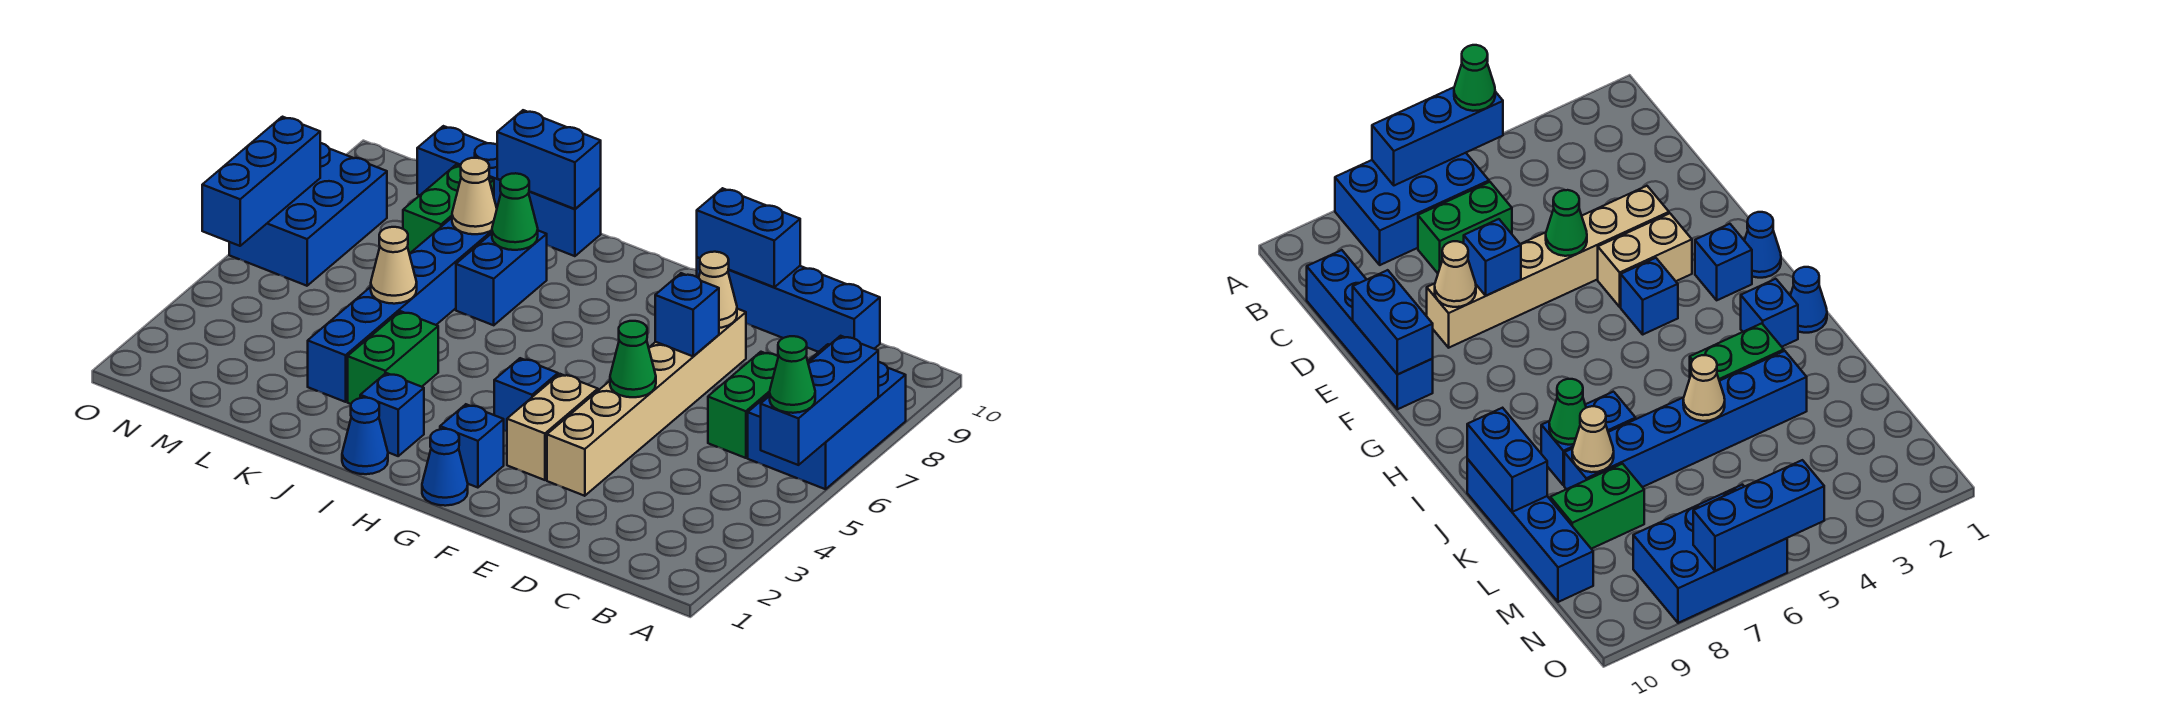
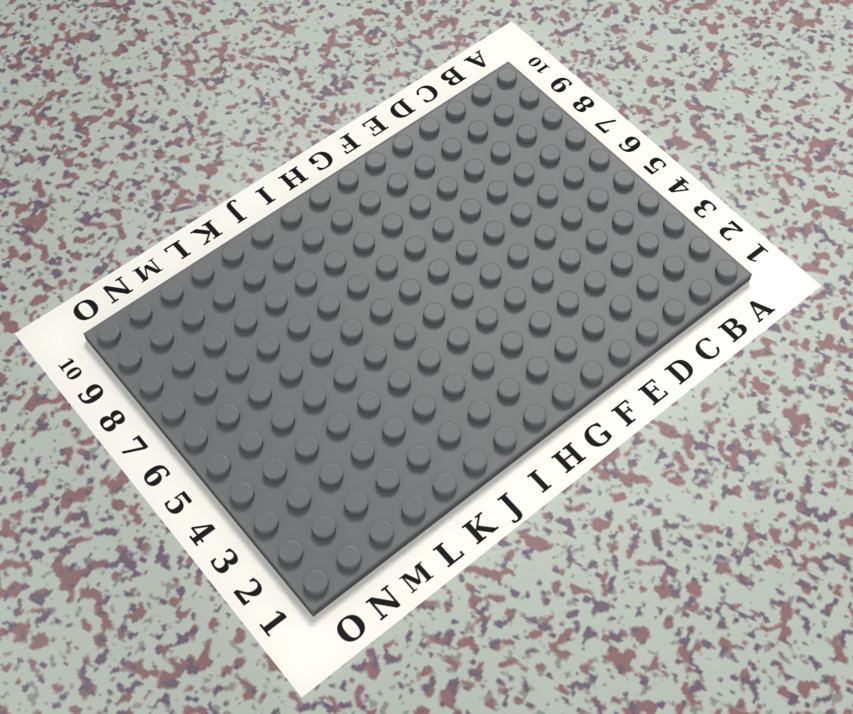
none -> blue brick A6:B8 level 1
none -> green brick C6:C7 level 1
none -> blue brick C10:F10 level 1

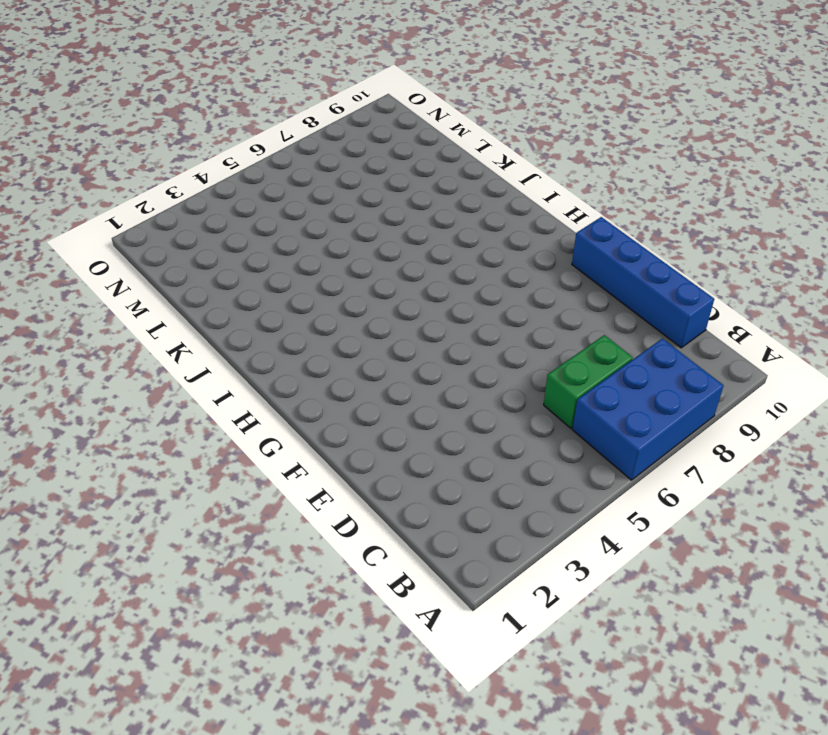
none -> tan brick E3:E8 level 1
none -> tan brick F3:F4 level 1
none -> blue cone G1 level 1

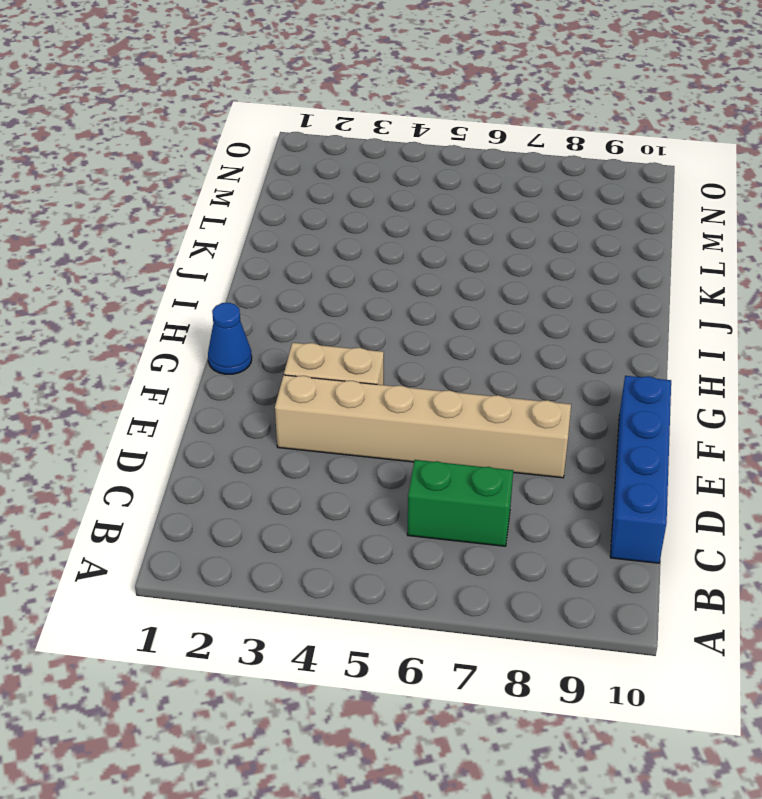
none -> blue brick A6:B8 level 1
none -> blue brick G2 level 1
none -> blue brick G4 level 1

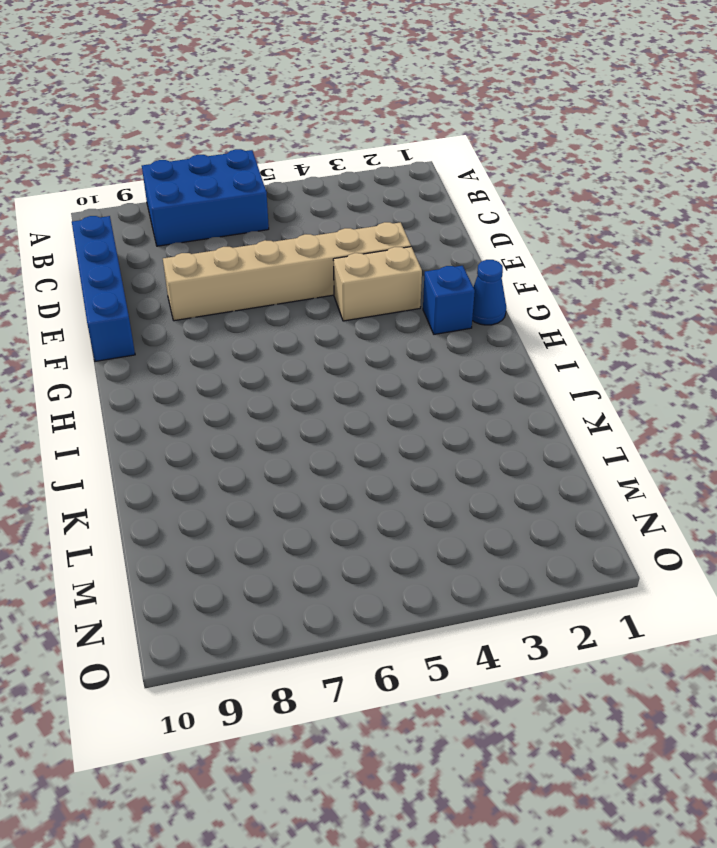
none -> green brick C6:C7 level 1
none -> blue brick G4 level 1
none -> blue cone I1 level 1

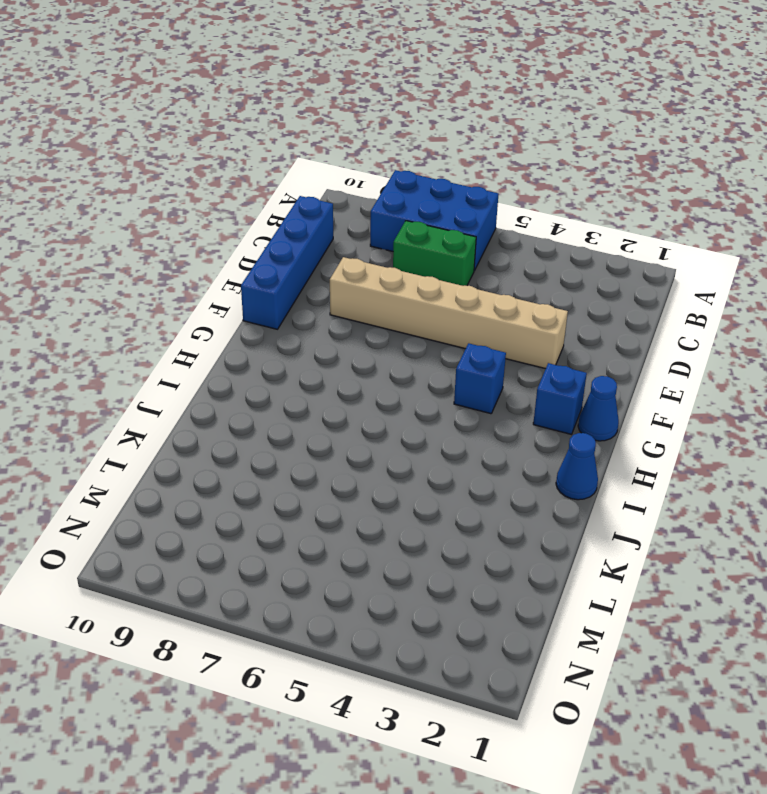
none -> tan brick F3:F4 level 1
none -> blue brick I2 level 1
none -> green brick J3:J4 level 1

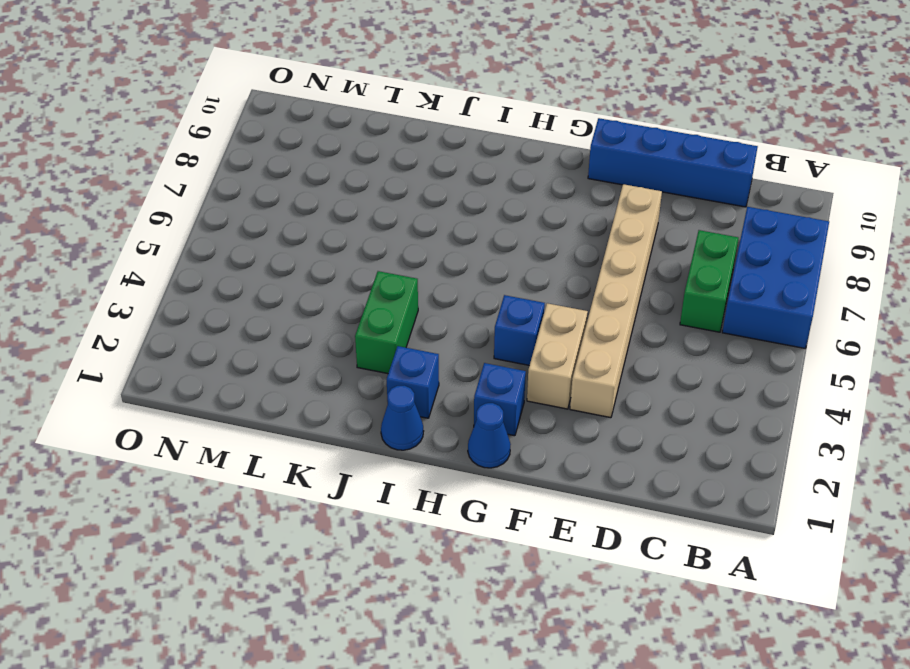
none -> blue brick J7:J8 level 1
none -> blue brick J10:M10 level 1
none -> blue brick K3:K8 level 1

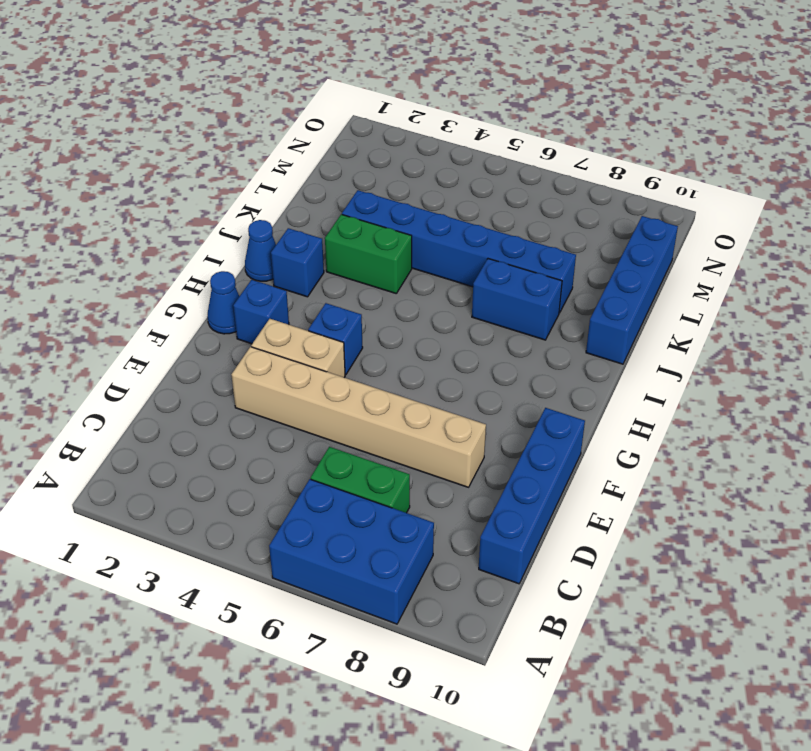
none -> green brick L8:L9 level 1
none -> blue brick N6:O8 level 1
none -> blue brick A5:A7 level 2

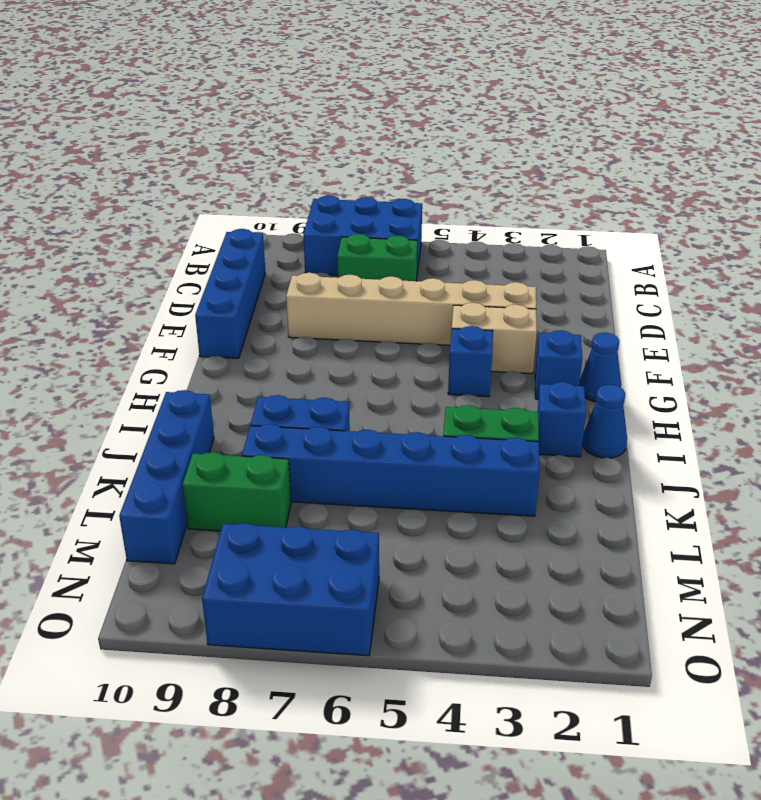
none -> blue brick A5:A7 level 2
none -> green cone E5 level 2
none -> blue brick E7 level 2

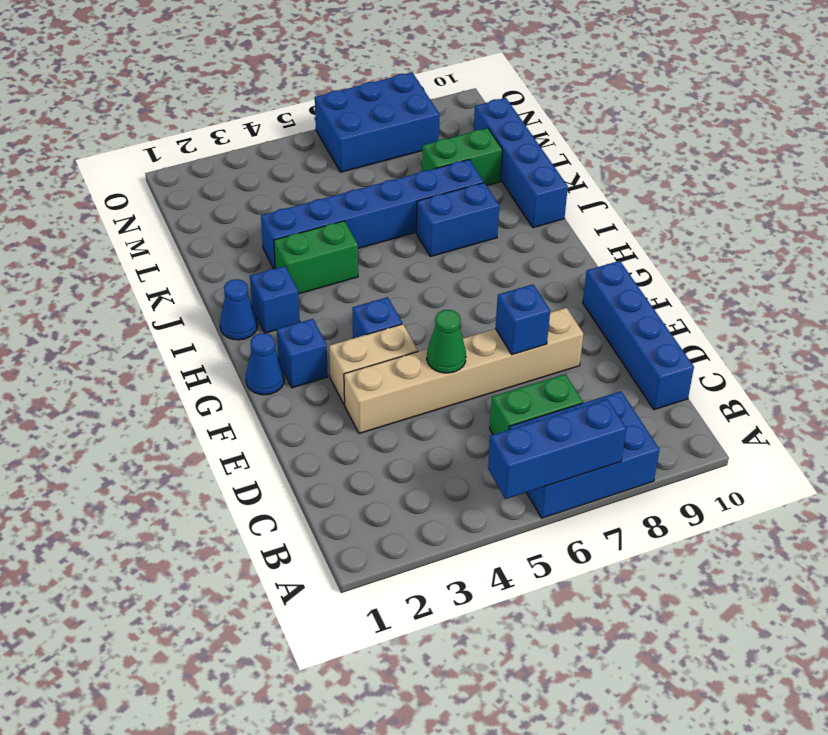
none -> tan cone E8 level 2
none -> blue brick E10:F10 level 2
none -> green cone J8 level 2

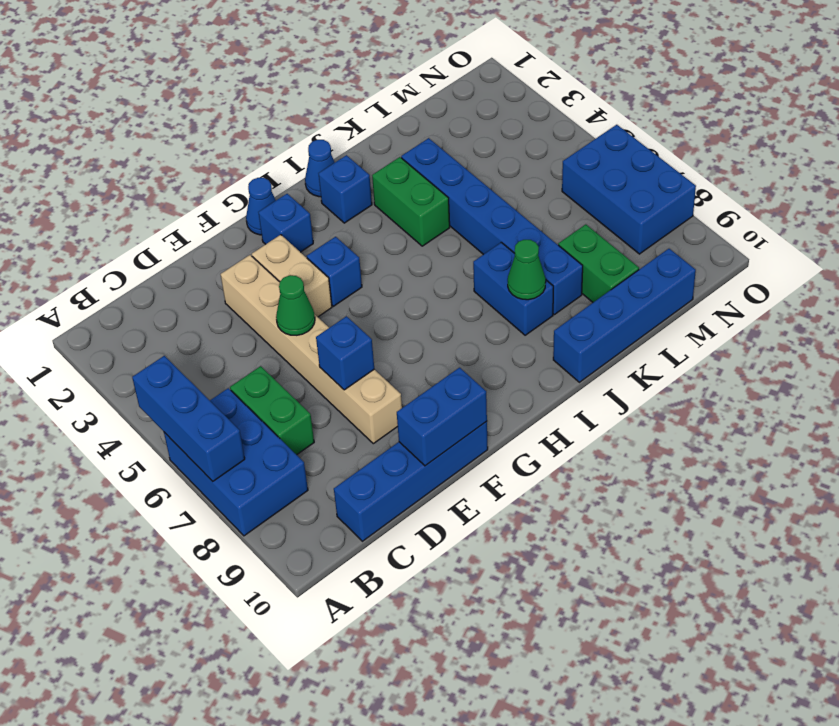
none -> tan cone E8 level 2
none -> blue brick J10:K10 level 2
none -> tan cone K5 level 2

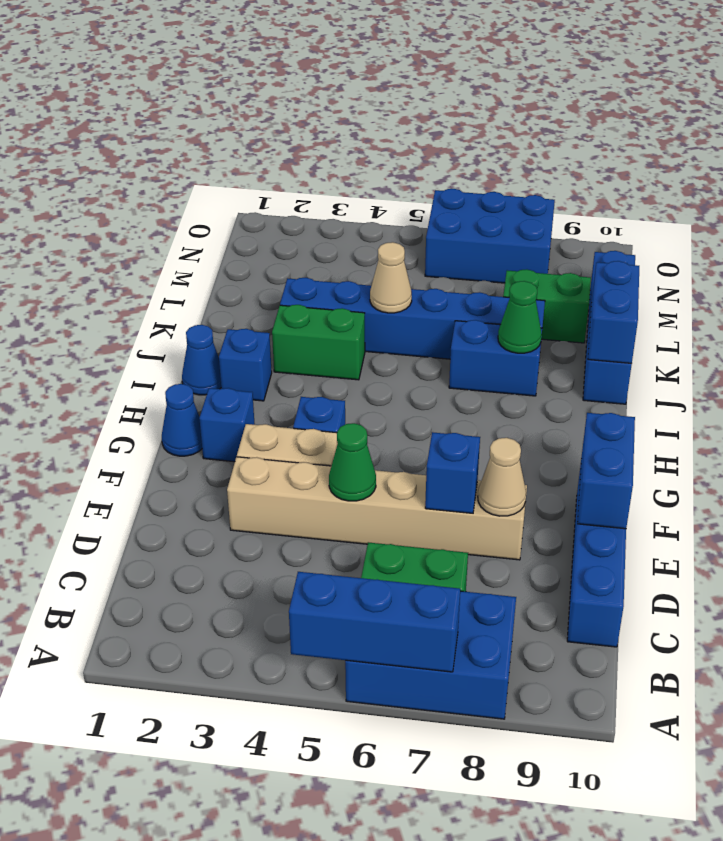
none -> tan cone K8 level 2
none -> blue brick O5:O7 level 2
none -> green cone A5 level 3

